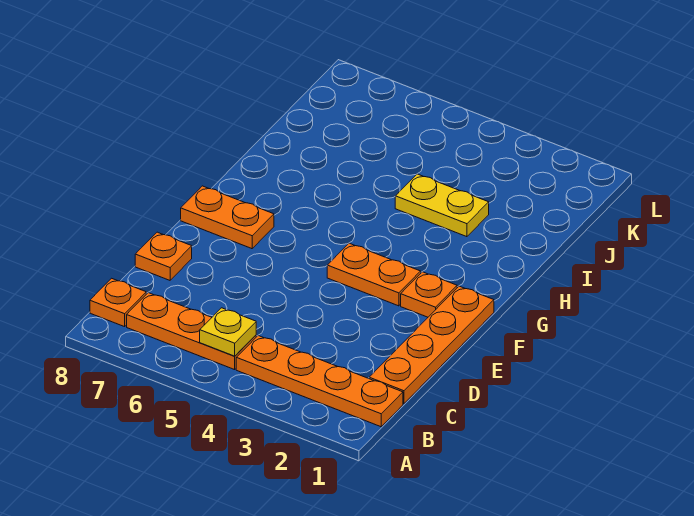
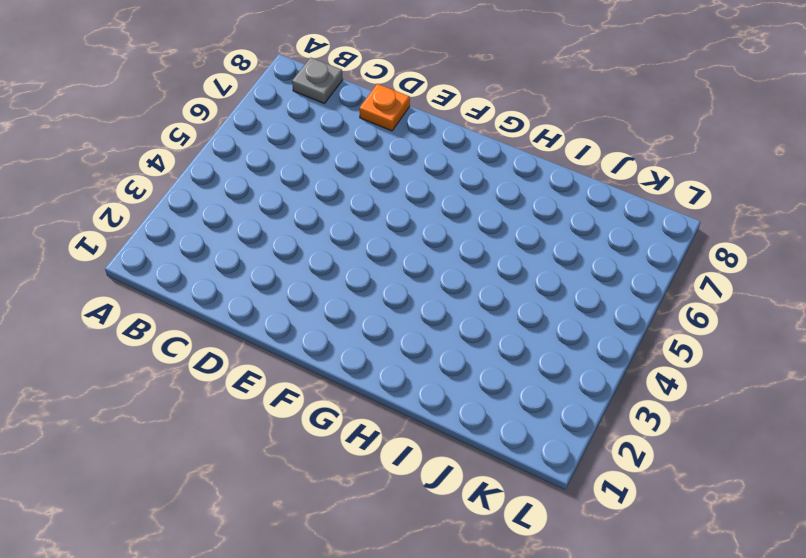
grey plate B8 level 1 -> orange plate B8 level 1
none -> orange plate B1:B4 level 1
none -> orange plate B5:B7 level 1

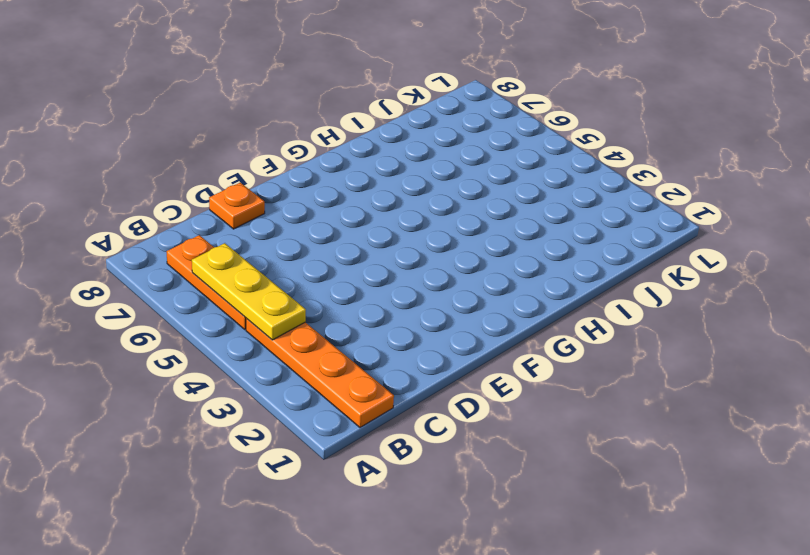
yellow plate B4:B6 level 2 -> yellow plate B5 level 2
none -> orange plate B8 level 1
none -> orange plate C1:F1 level 1

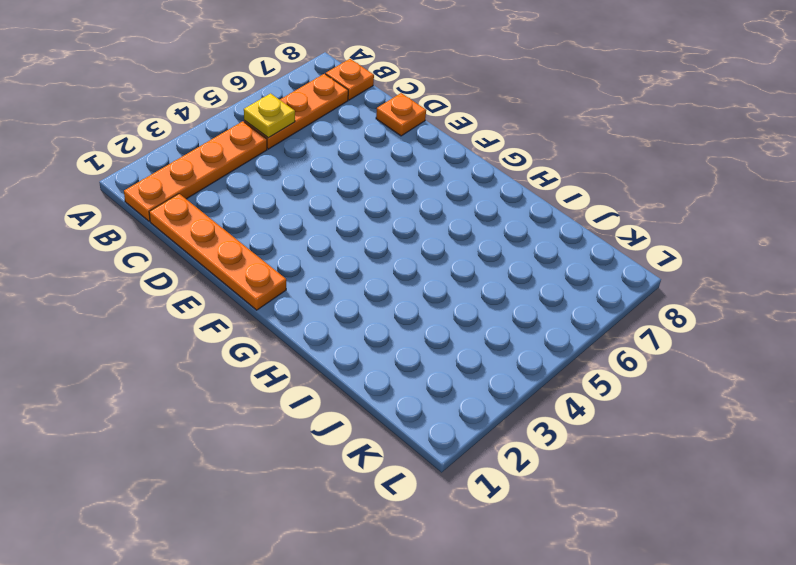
none -> orange plate F2 level 1
none -> orange plate F3:F4 level 1

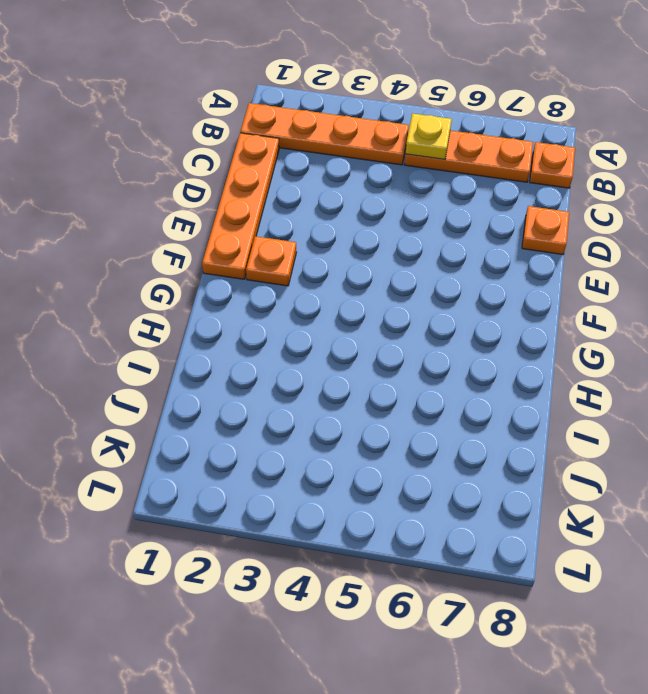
none -> orange plate F3:F4 level 1
none -> orange plate F7:F8 level 1

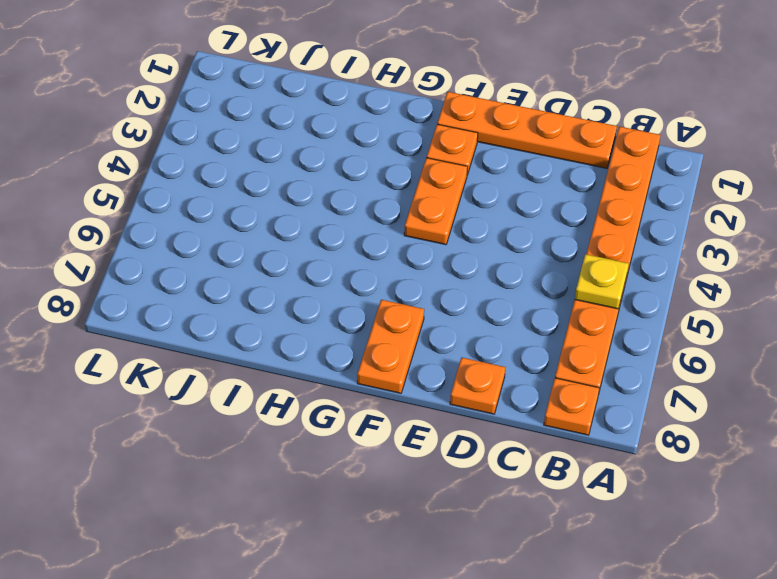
none -> yellow plate I3:I4 level 1

